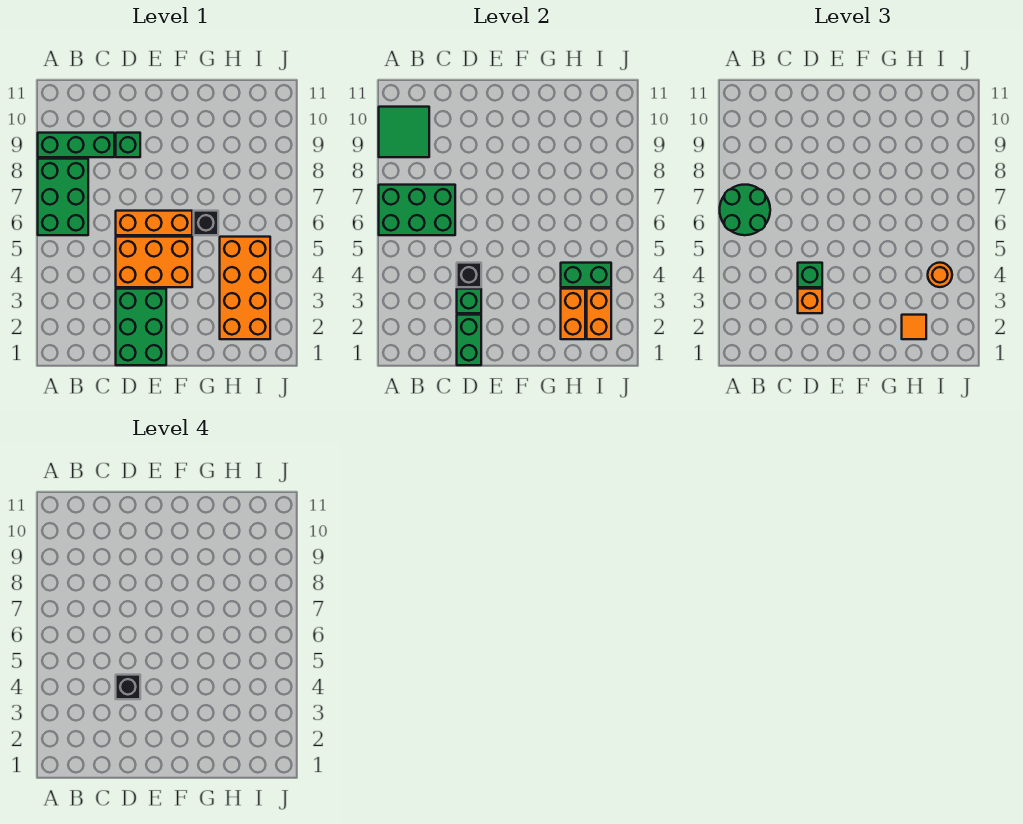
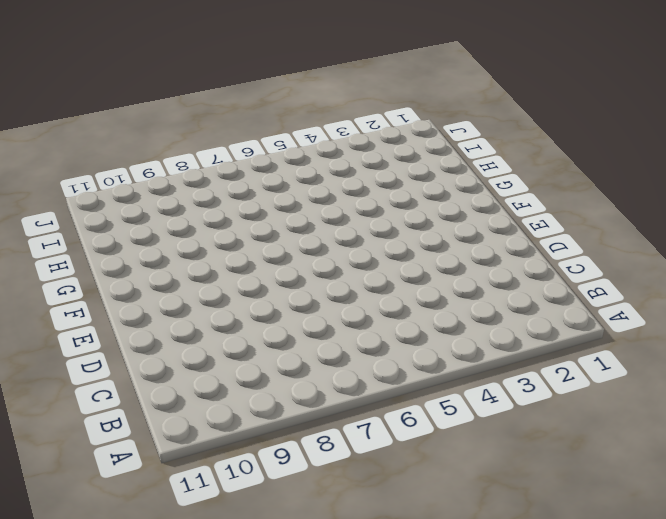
none -> green brick A6:B8 level 1
none -> green brick A9:C9 level 1
none -> green brick D1:E3 level 1

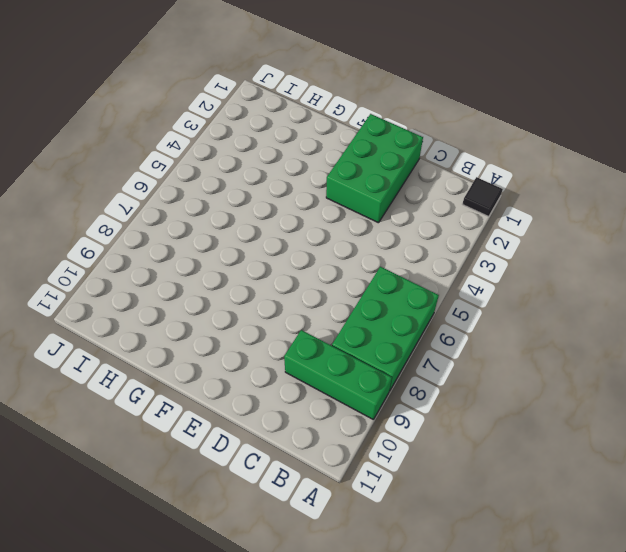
black tile A1 level 1 -> none
none -> orange brick D4:F5 level 1
none -> orange brick D6:F6 level 1
none -> green brick D9 level 1

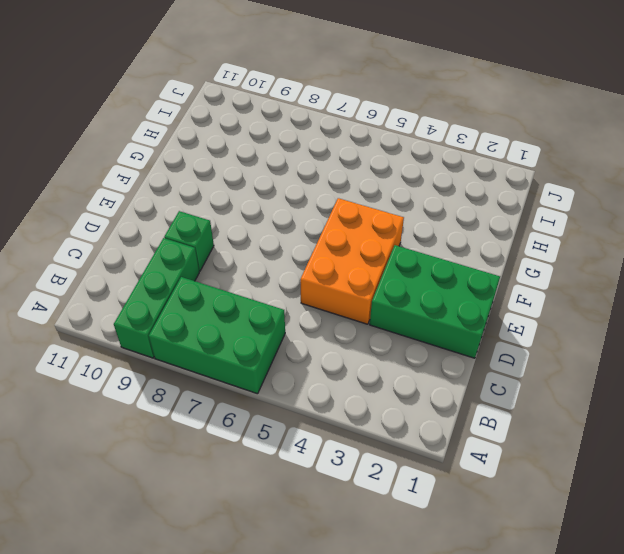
none -> orange brick D6:F6 level 1
none -> black brick G6 level 1
none -> orange brick H2:I5 level 1

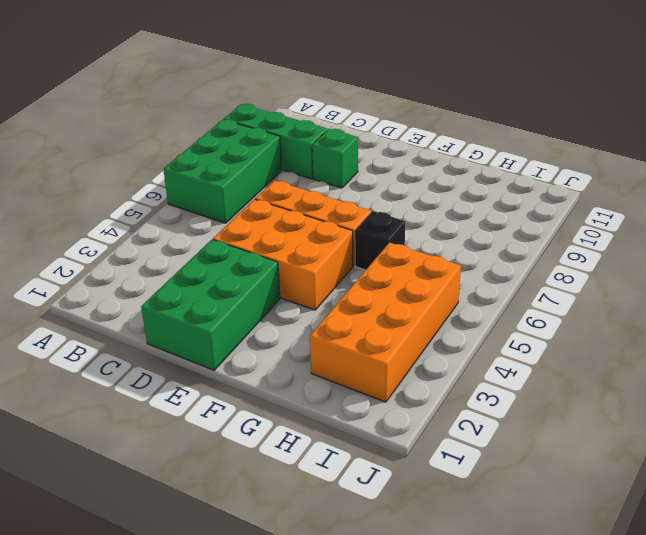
none -> green brick A6:C7 level 2
none -> green tile A9:B10 level 2
none -> green brick D1:D2 level 2

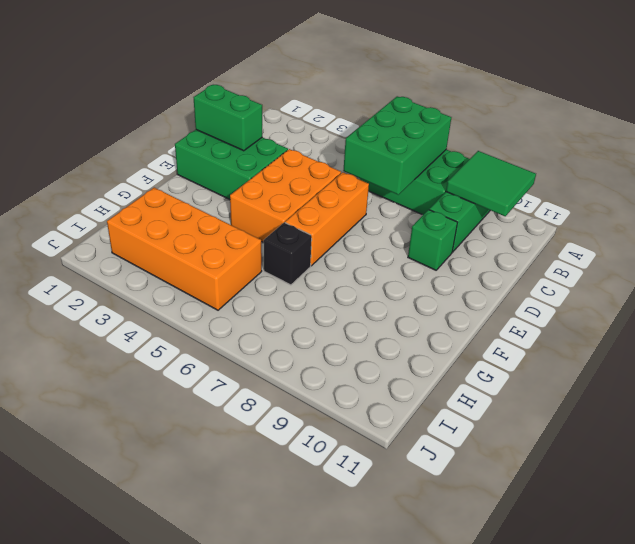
none -> green brick D3 level 2
none -> black brick D4 level 2
none -> orange brick H2:H3 level 2

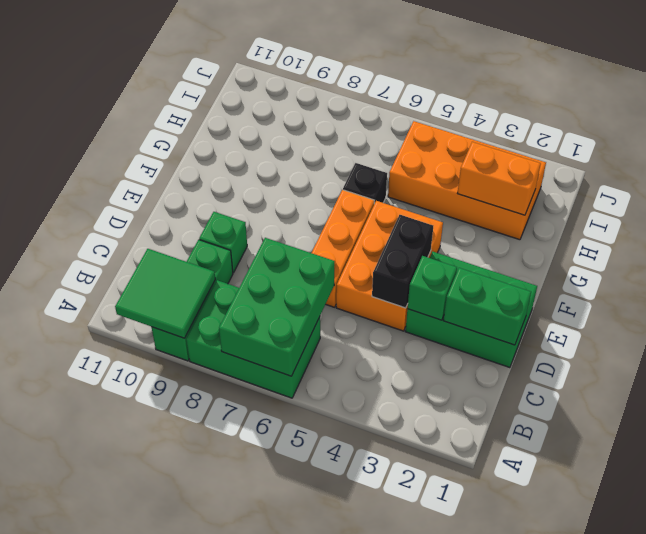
black brick D4:E4 level 2 -> black brick D4 level 2
none -> green brick H4:I4 level 2
none -> orange brick I2:I3 level 2
none -> green round brick A6:B7 level 3

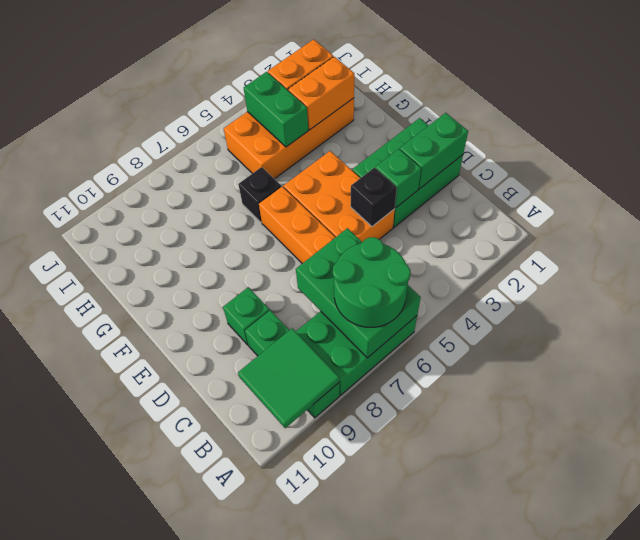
none -> orange brick D3 level 3
none -> green brick D4 level 3
none -> orange tile H2 level 3

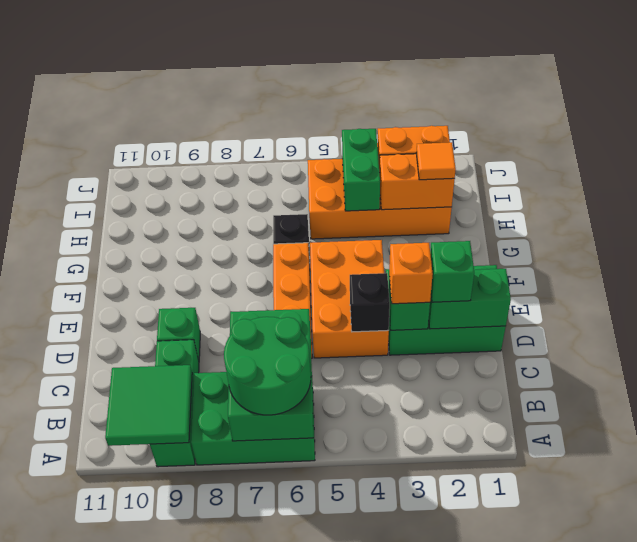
green brick D2 level 3 -> green brick D4 level 3
none -> orange round brick I4 level 3
none -> black brick D4 level 4

